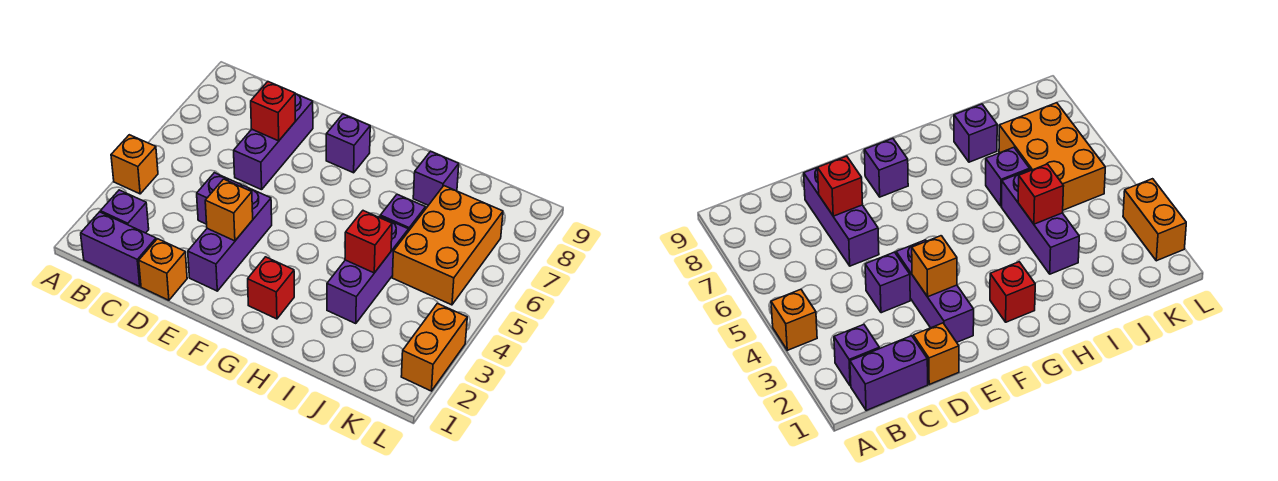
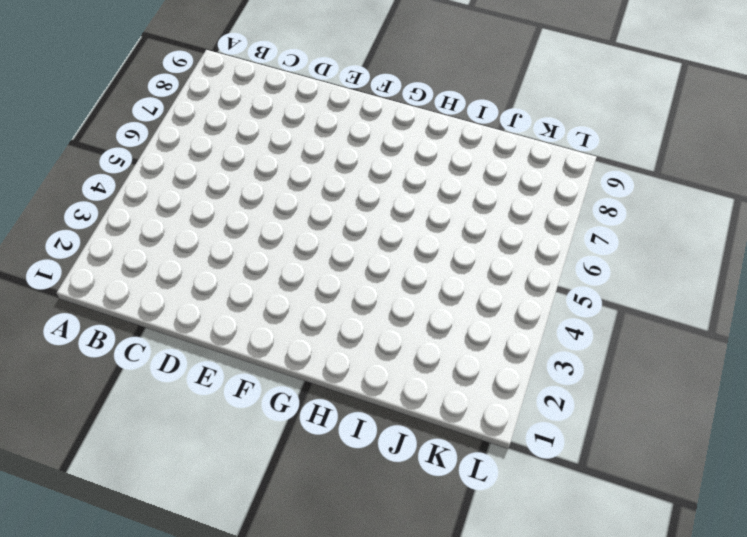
none -> orange brick A4 level 1
none -> purple brick B1:C1 level 1
none -> purple brick B2 level 1

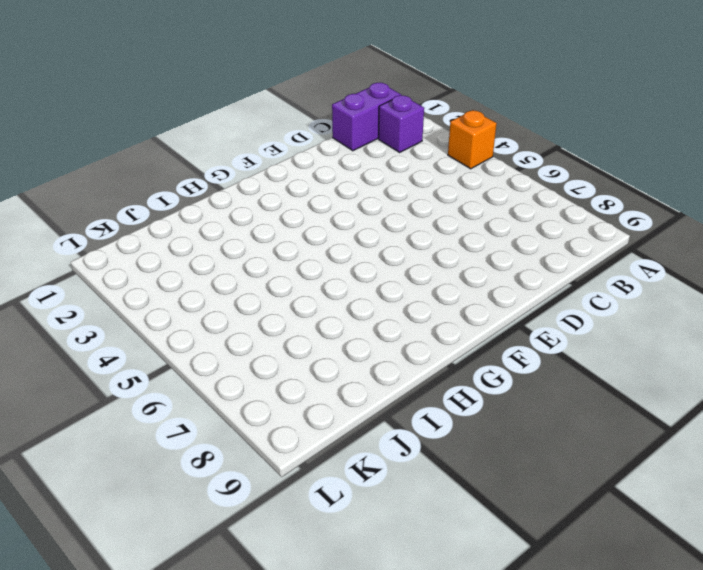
none -> orange brick D1 level 1
none -> purple brick D4 level 1
none -> purple brick D6:D8 level 1

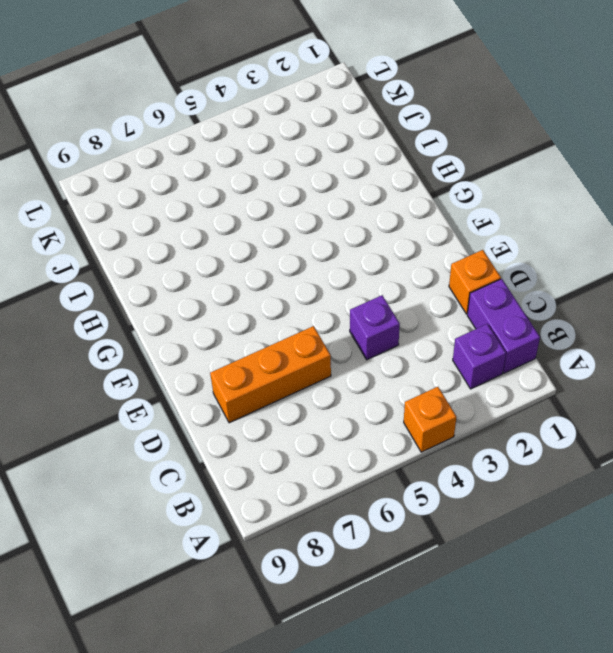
orange brick D6:D8 level 1 -> purple brick D6:D8 level 1
none -> purple brick E2:E4 level 1
none -> purple brick F8 level 1
none -> red brick G2 level 1

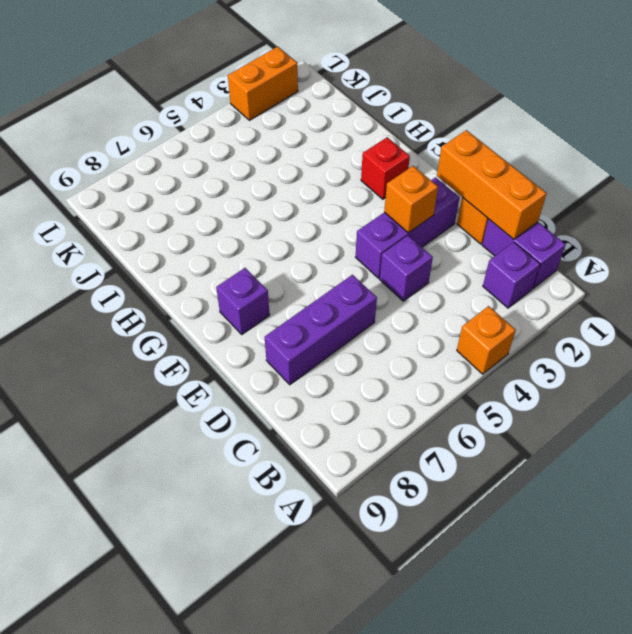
orange brick C1:E1 level 2 -> none
none -> purple brick I3:I5 level 1
none -> purple brick I6 level 1
none -> purple brick I8 level 1

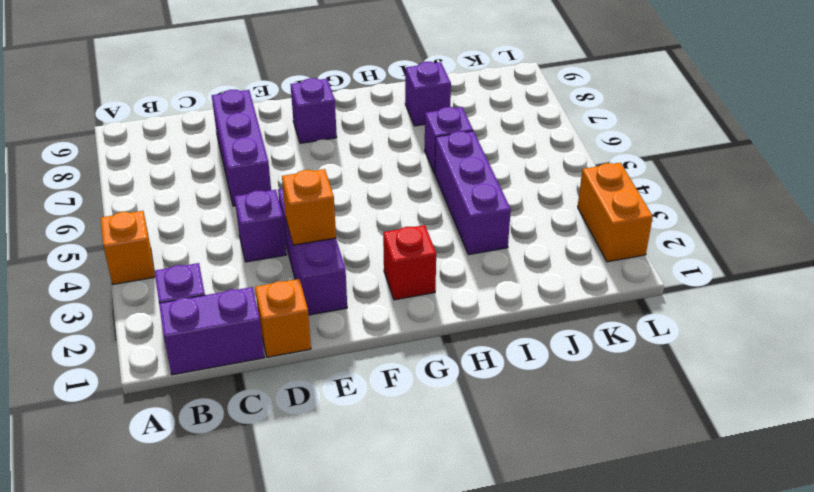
none -> orange brick J5:K7 level 1
none -> red brick D7 level 2
none -> red brick I4 level 2

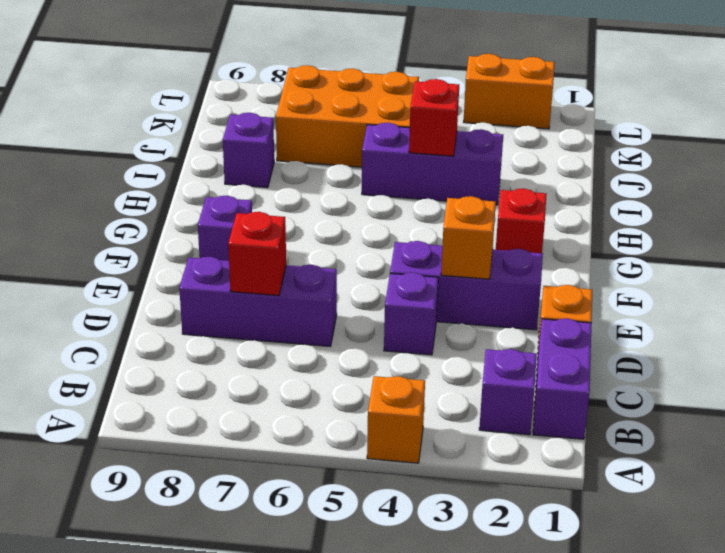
none -> purple brick I6 level 1

